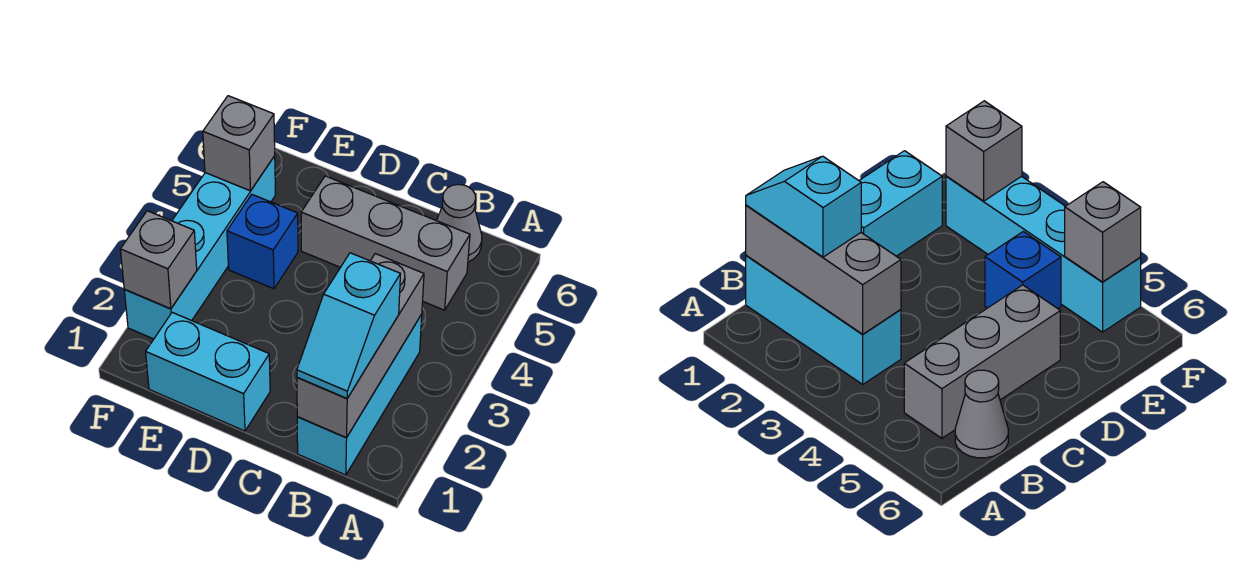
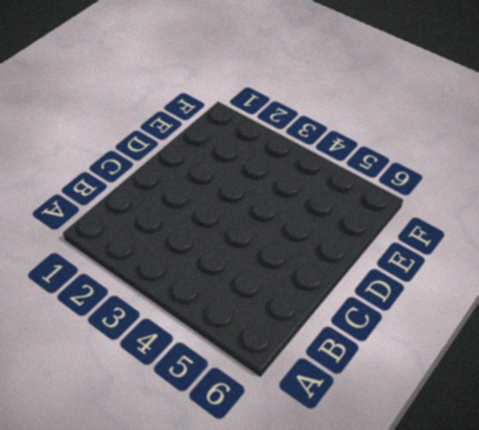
none -> cyan brick B1:B3 level 1
none -> grey brick B5:D5 level 1

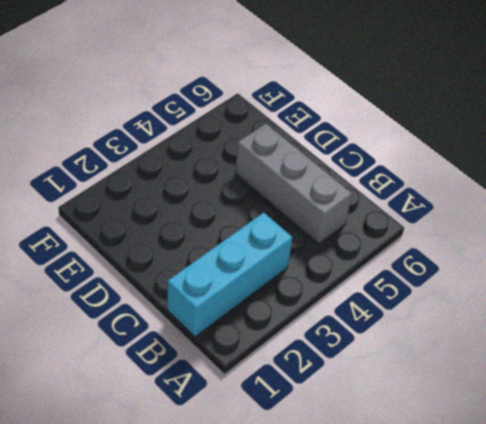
none -> grey cone B6 level 1
none -> cyan brick D1:E1 level 1

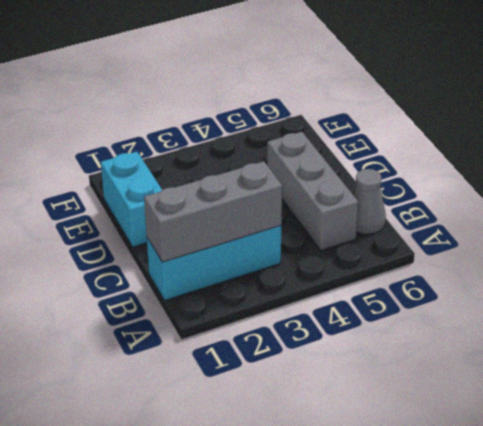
none -> blue brick E4 level 1
none -> cyan brick F2:F5 level 1

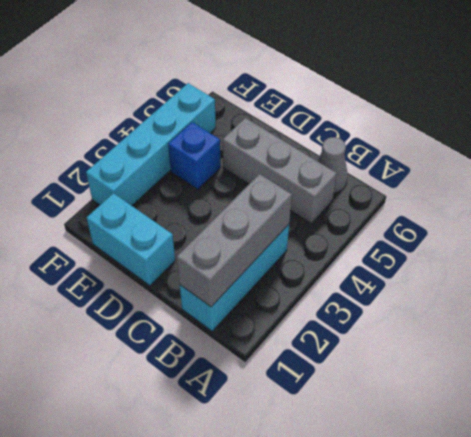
none -> grey brick F2 level 2
none -> grey brick F5 level 2

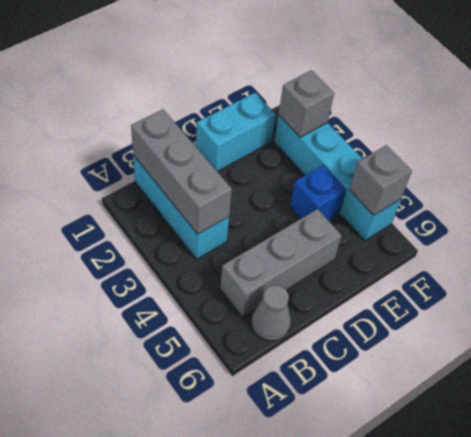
none -> cyan slope B1:B2 level 3 top 2

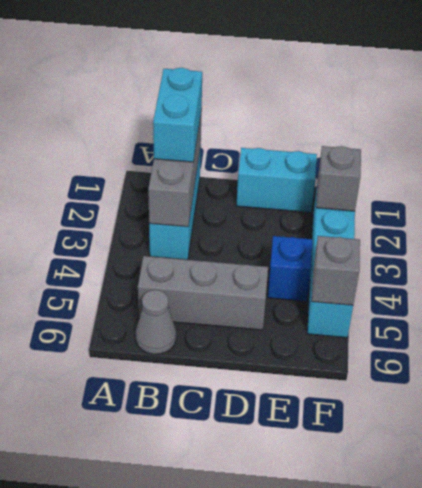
cyan brick B1:B2 level 3 -> cyan slope B1:B2 level 3 top 2

